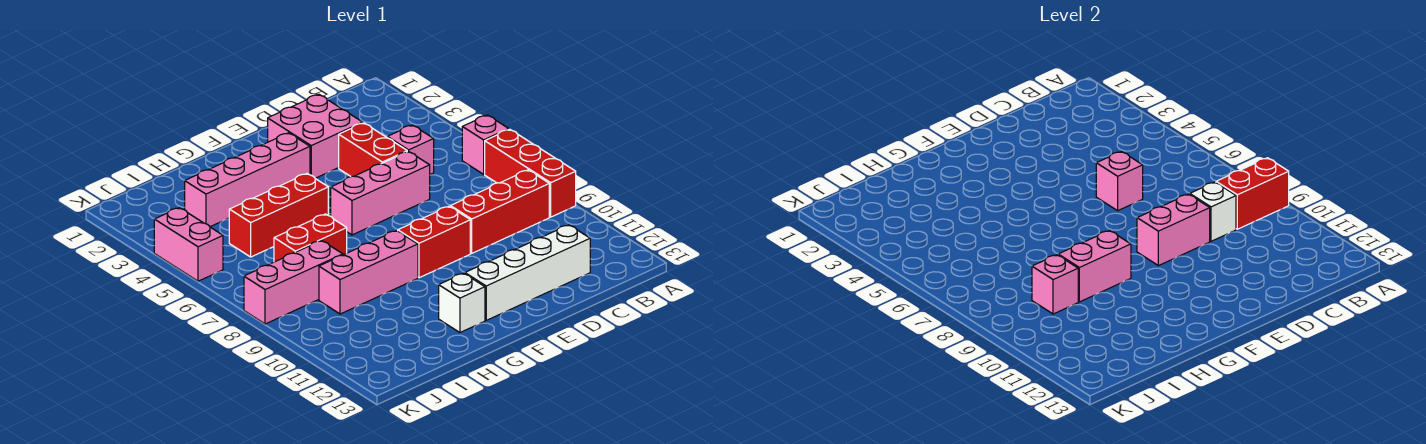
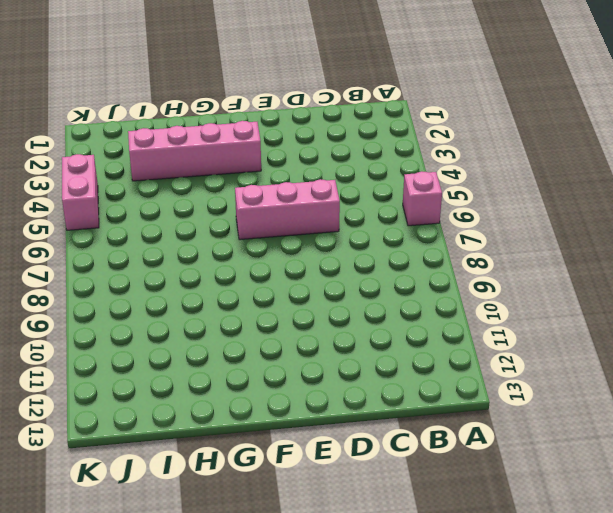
none -> red brick A7:A9 level 1
none -> red brick B9:D9 level 1
none -> pink brick C5 level 1

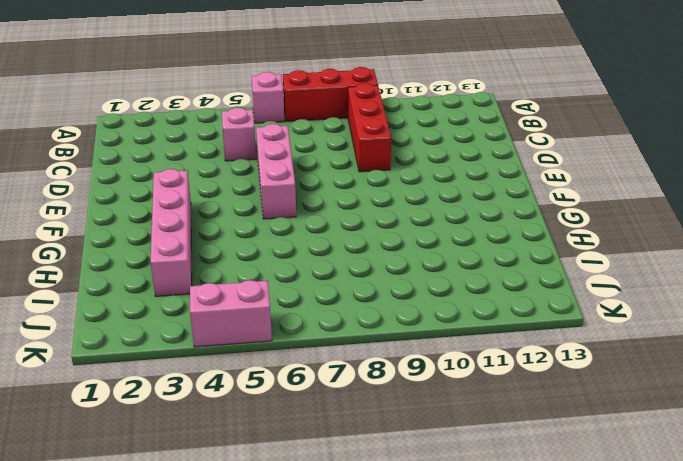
none -> white brick C12:F12 level 1
none -> pink brick D2:E3 level 1
none -> red brick D4:D5 level 1

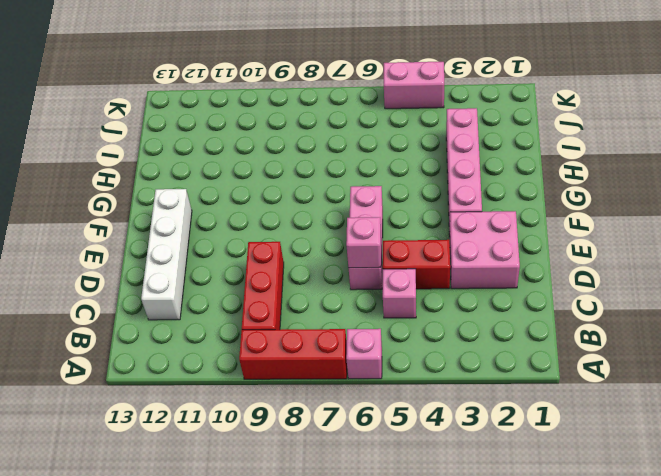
none -> red brick E9:F9 level 1
none -> red brick G5:I5 level 1
none -> pink brick G9:I9 level 1

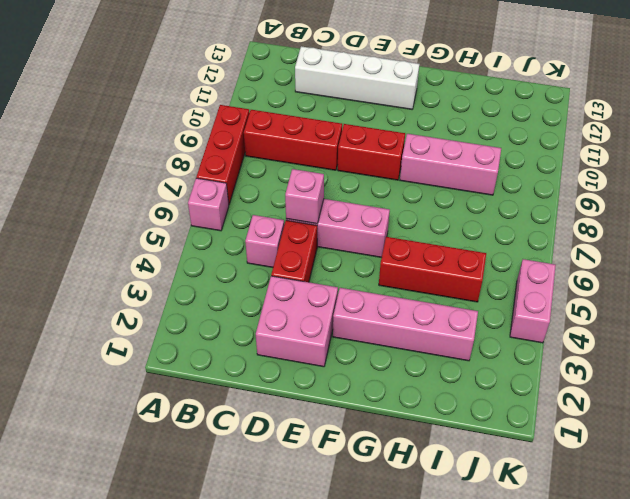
none -> white brick G12 level 1
none -> red brick H7:I7 level 1
none -> pink brick I8:K8 level 1

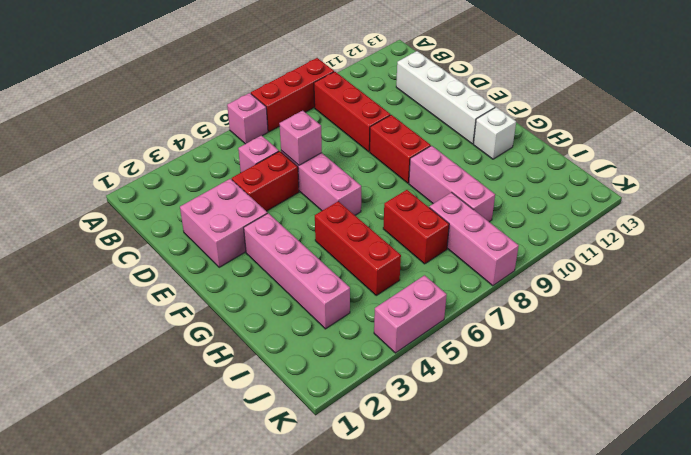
none -> red brick A9:B9 level 2
none -> white brick C9 level 2
none -> pink brick D9:E9 level 2

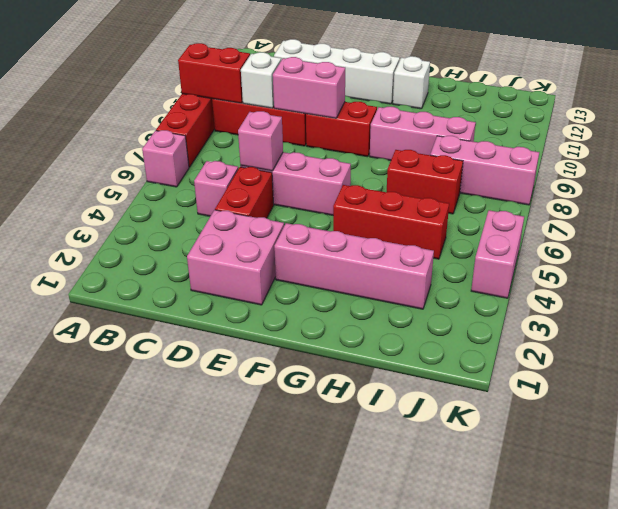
none -> pink brick G9:H9 level 2
none -> pink brick I9 level 2

